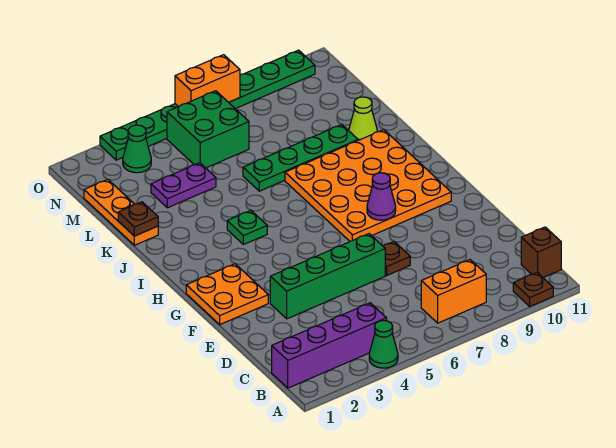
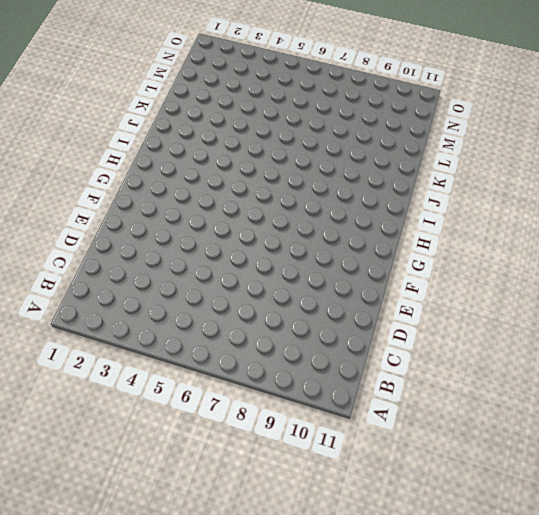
none -> green cone A4 level 1
none -> brown plate A10 level 1
none -> purple brick B1:B4 level 1

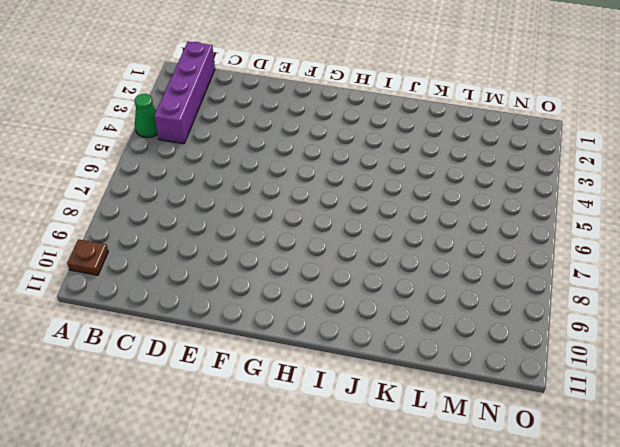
none -> orange brick B7:B8 level 1
none -> brown brick B11 level 1
none -> green brick E3:E6 level 1

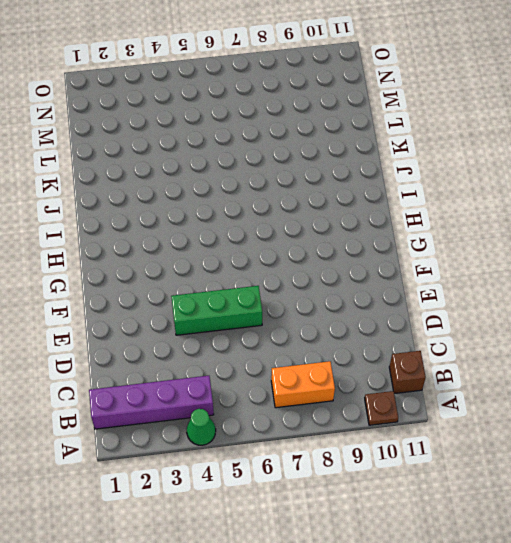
green brick E4:E6 level 1 -> green brick E3:E6 level 1
none -> brown plate E7 level 1
none -> orange plate F1:G2 level 1
none -> orange plate G7:J10 level 1

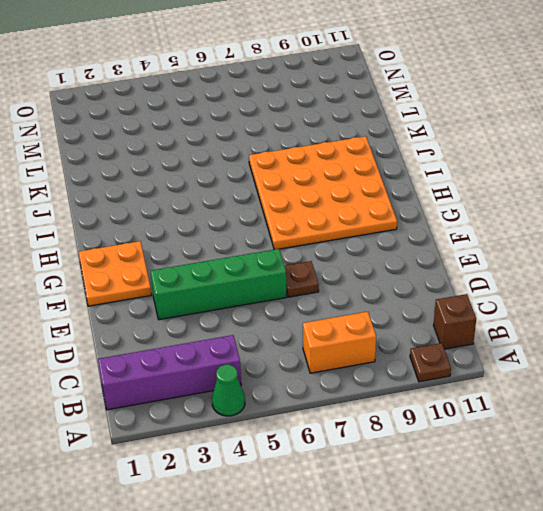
none -> green plate I4 level 1
none -> orange plate K1:M1 level 1
none -> green plate K6:K9 level 1

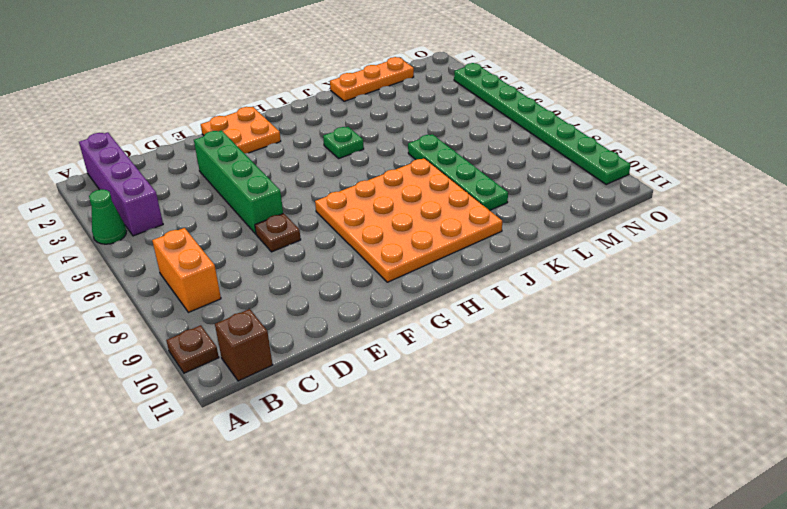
none -> lime cone K10 level 1
none -> purple plate L3:L4 level 1
none -> green brick M5:N6 level 1

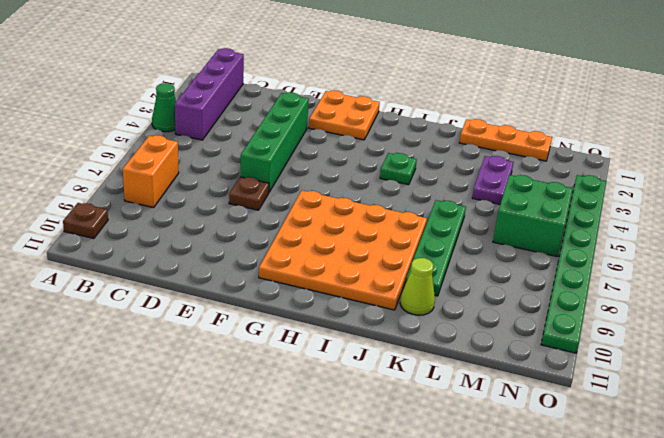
none -> brown brick B11 level 1
none -> green cone N3 level 1
none -> purple cone G8 level 2

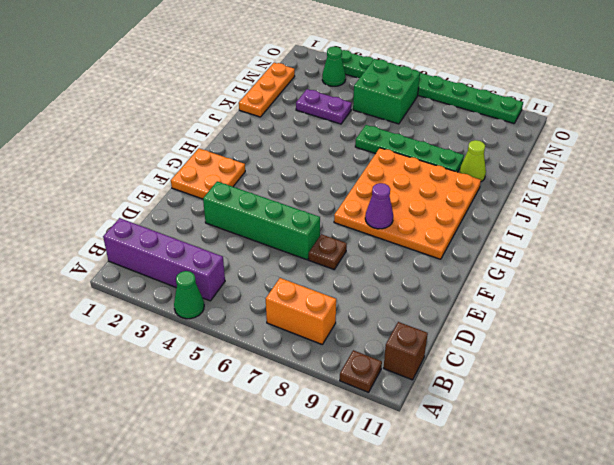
none -> green plate I4 level 1
none -> brown plate K1 level 2
none -> orange brick O6:O7 level 2

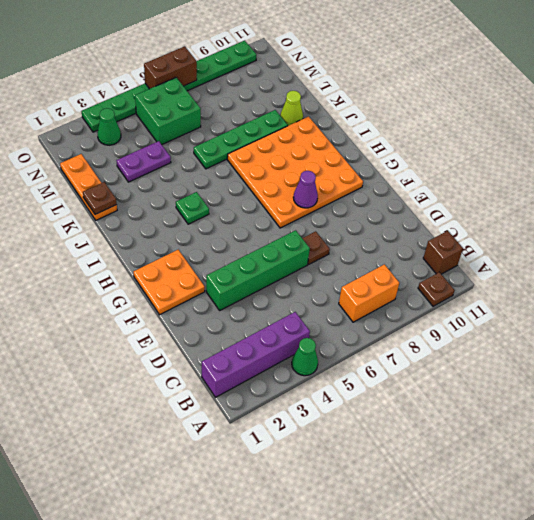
brown brick O6:O7 level 2 -> orange brick O6:O7 level 2

